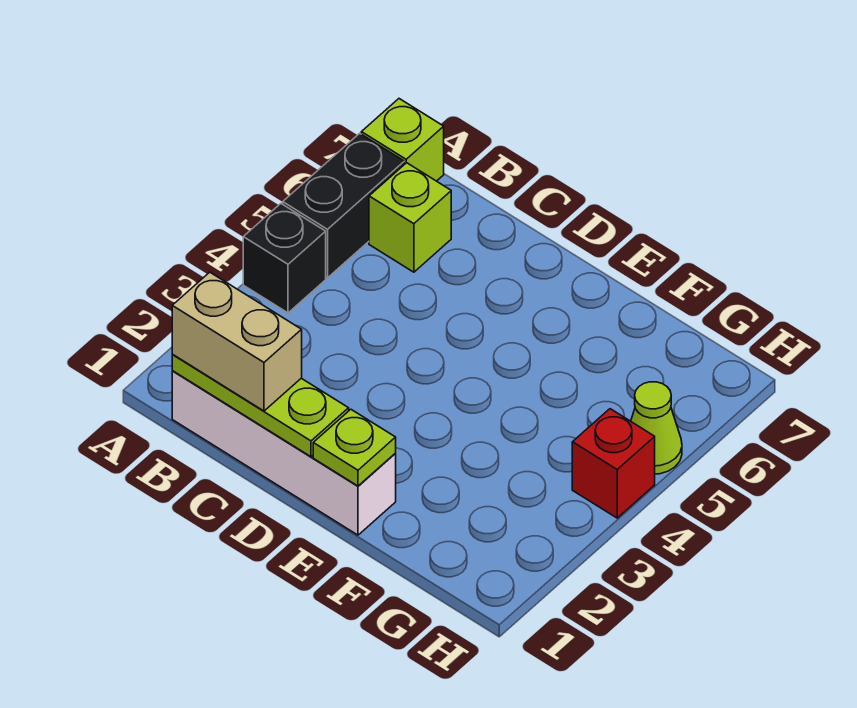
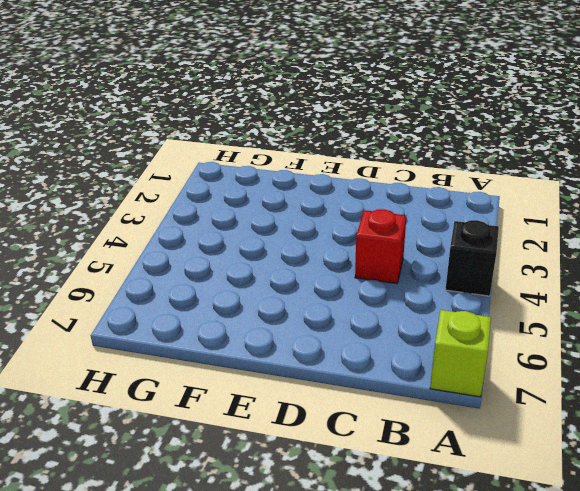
red brick C4 level 1 -> red brick H4 level 1
none -> black brick A5:A6 level 1
none -> white brick B1:E1 level 1

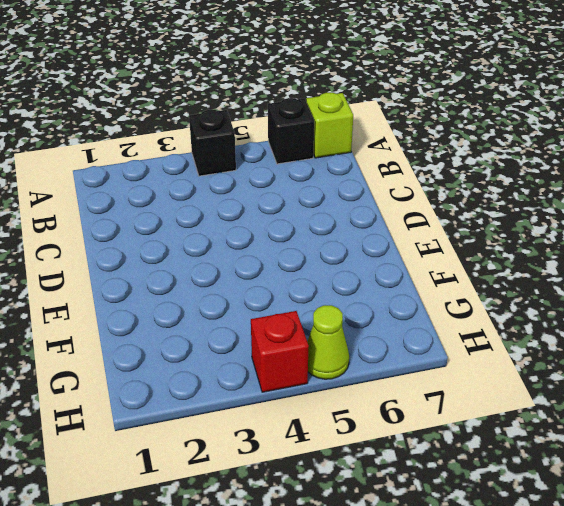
black brick A6 level 1 -> black brick A5:A6 level 1
none -> white brick B1:E1 level 1
none -> lime brick B6 level 1

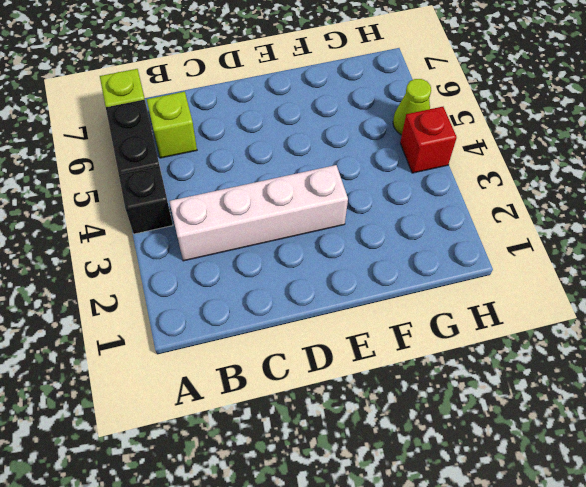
white brick B3:E3 level 1 -> white brick B1:E1 level 1
none -> lime plate B1:D1 level 2
none -> lime plate E1 level 2

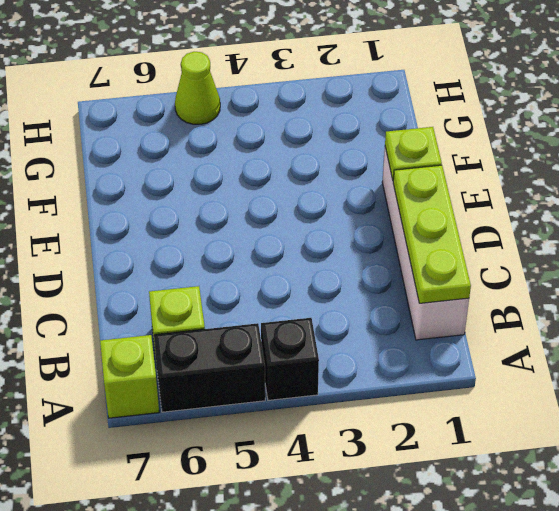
none -> red brick H4 level 1
none -> tan brick B1:C1 level 3

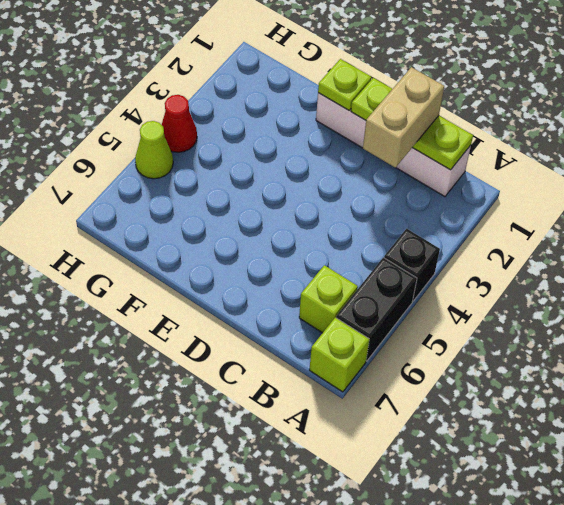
tan brick C1:C2 level 3 -> tan brick B1:C1 level 3
red cone H4 level 1 -> red brick H4 level 1

